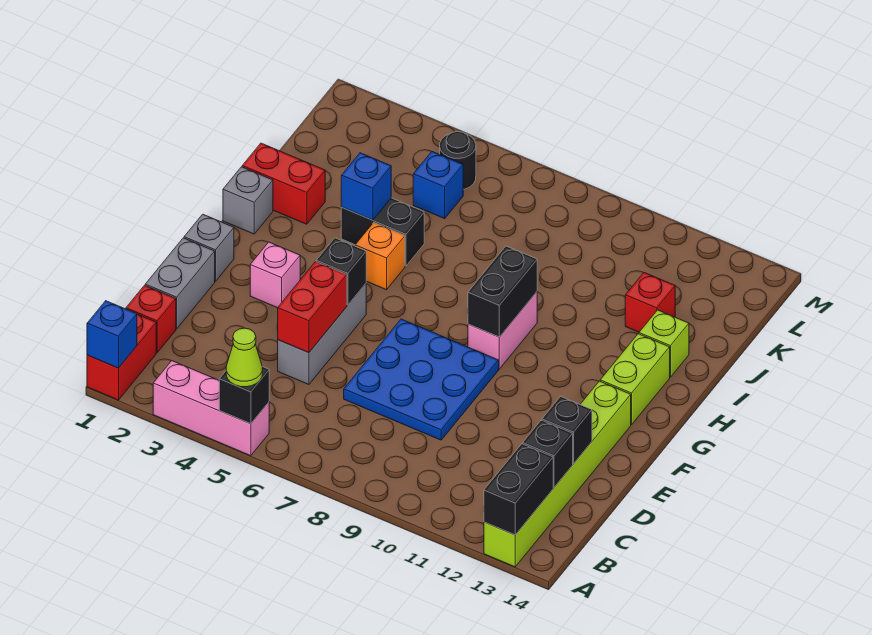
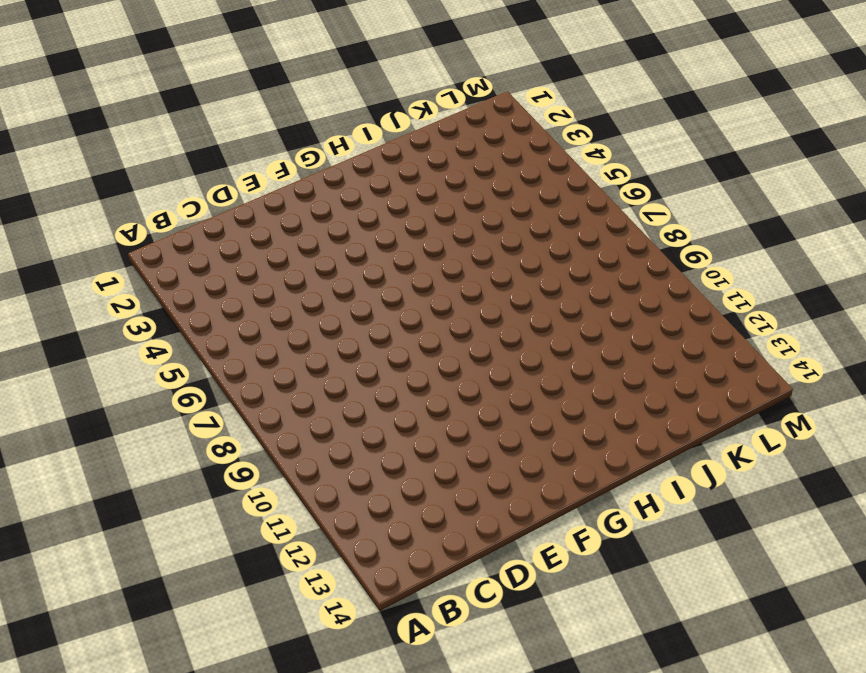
none -> red brick A1:B1 level 1
none -> pink brick A3:A5 level 1
none -> lime brick A13:F13 level 1

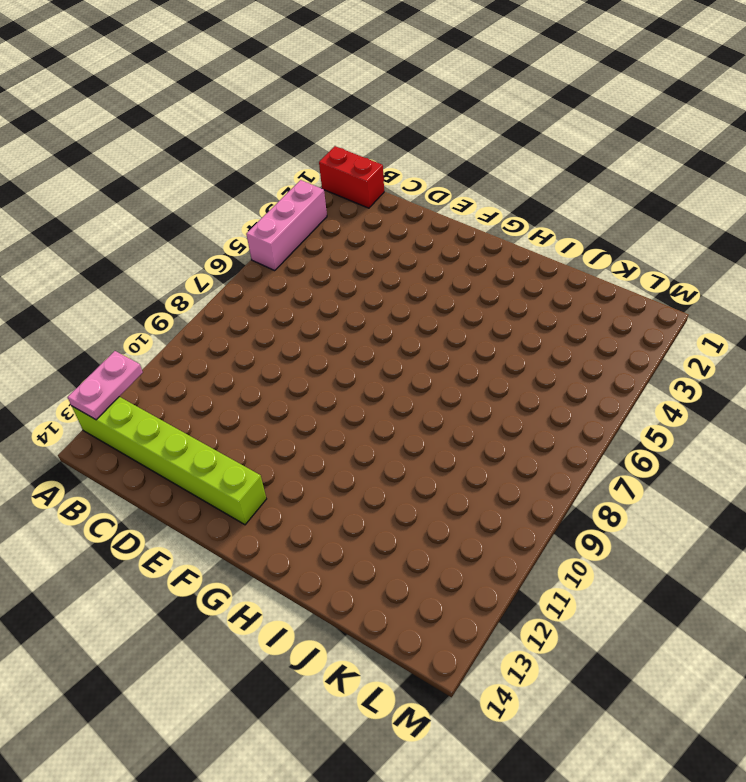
pink plate A12:A13 level 2 -> black brick A13:B13 level 2
none -> red brick C1 level 1
none -> grey brick D1:E1 level 1
none -> grey brick D5:F5 level 1

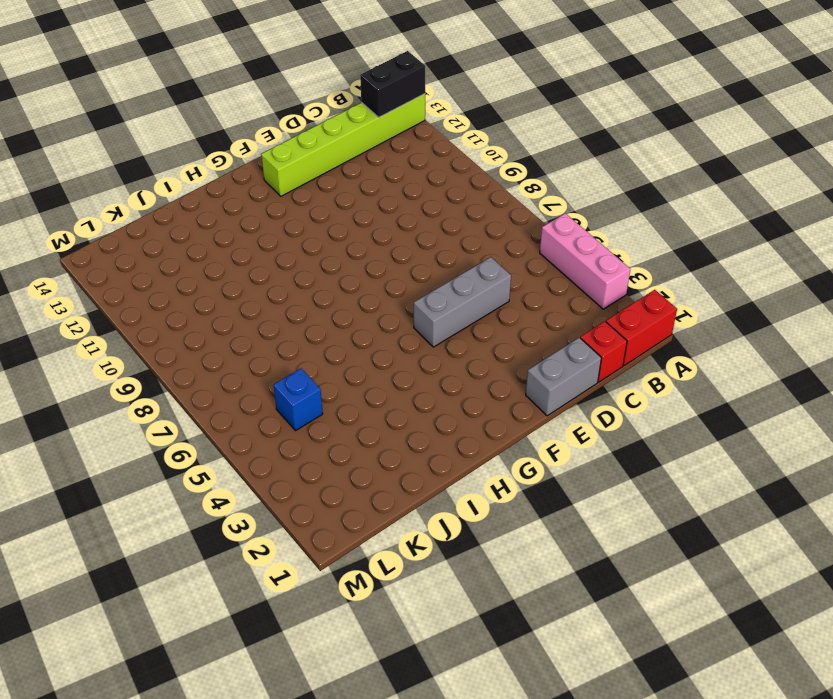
none -> blue plate D7:F9 level 1
none -> grey brick F1 level 1
none -> pink brick F3 level 1

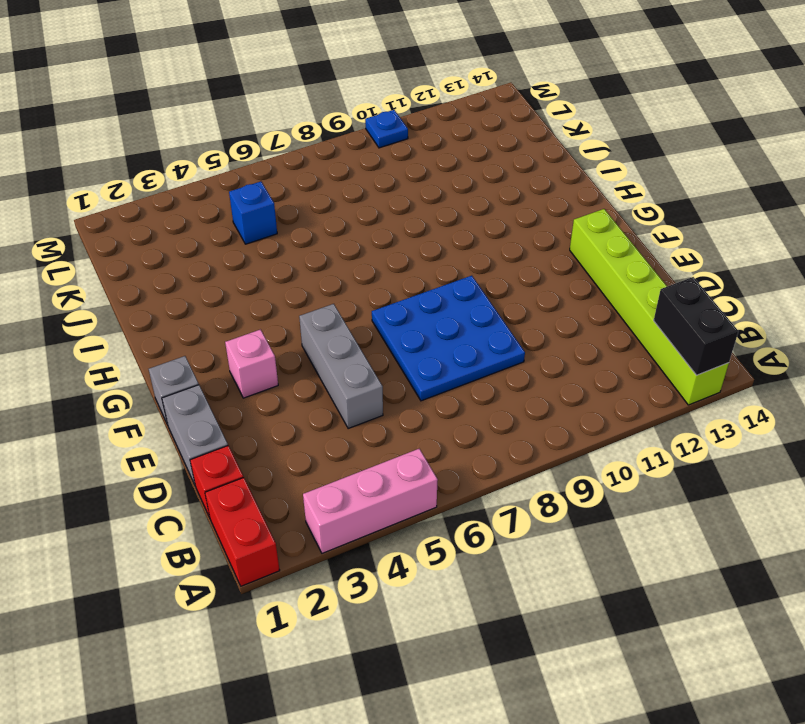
blue plate M10 level 1 -> none
none -> pink brick G9:H9 level 1
none -> lime brick G13:H13 level 1
none -> grey brick H1 level 1

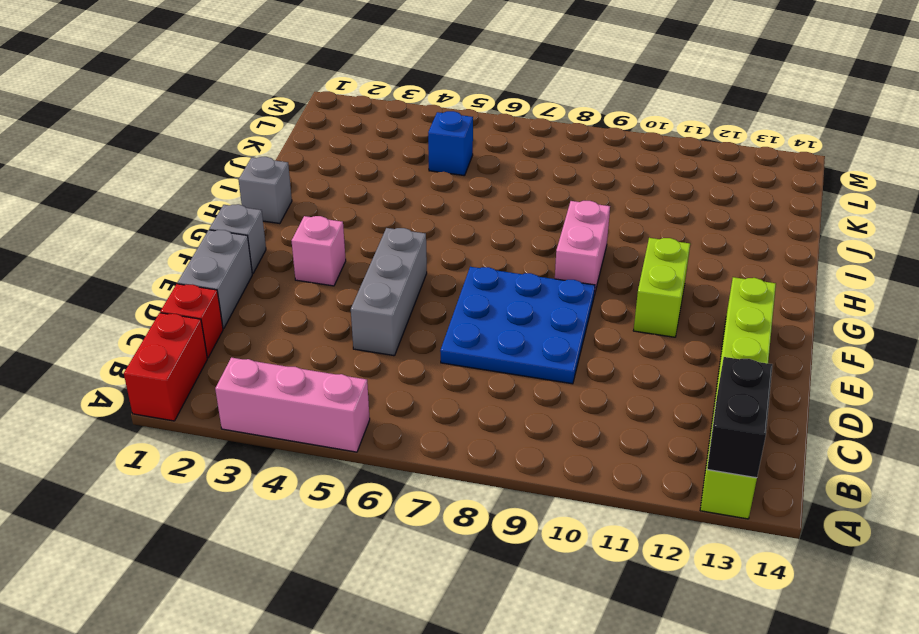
lime brick F11:G11 level 1 -> lime brick G13:H13 level 1
none -> orange brick H5 level 1
none -> red brick I1:I2 level 1
none -> black brick I4:I5 level 1

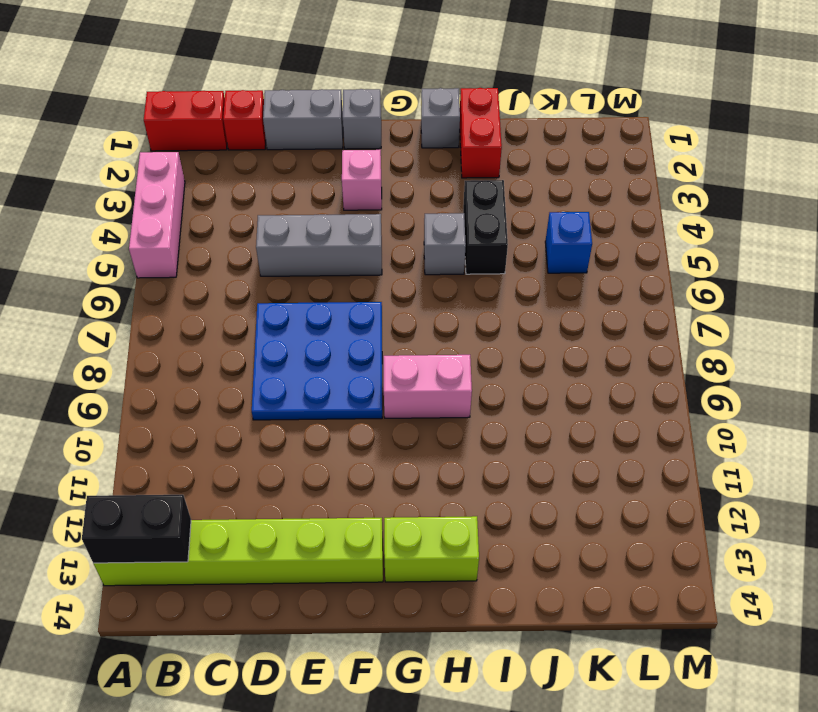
grey brick H5 level 1 -> orange brick H5 level 1
none -> lime brick I13 level 1
none -> red brick J12 level 1
none -> black round brick L5 level 1

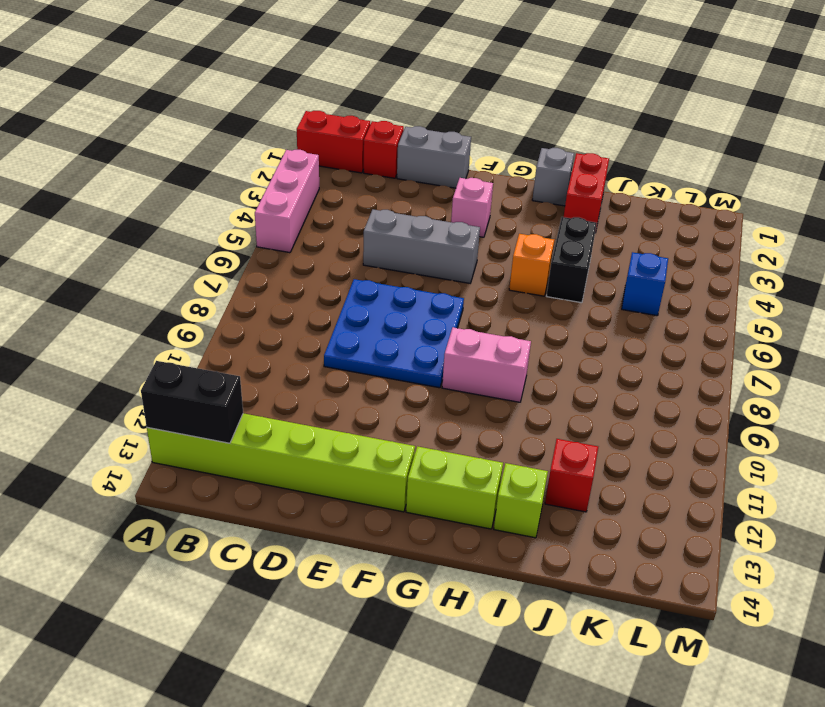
none -> grey brick F1 level 1
none -> black round brick L5 level 1
none -> blue brick A1 level 2

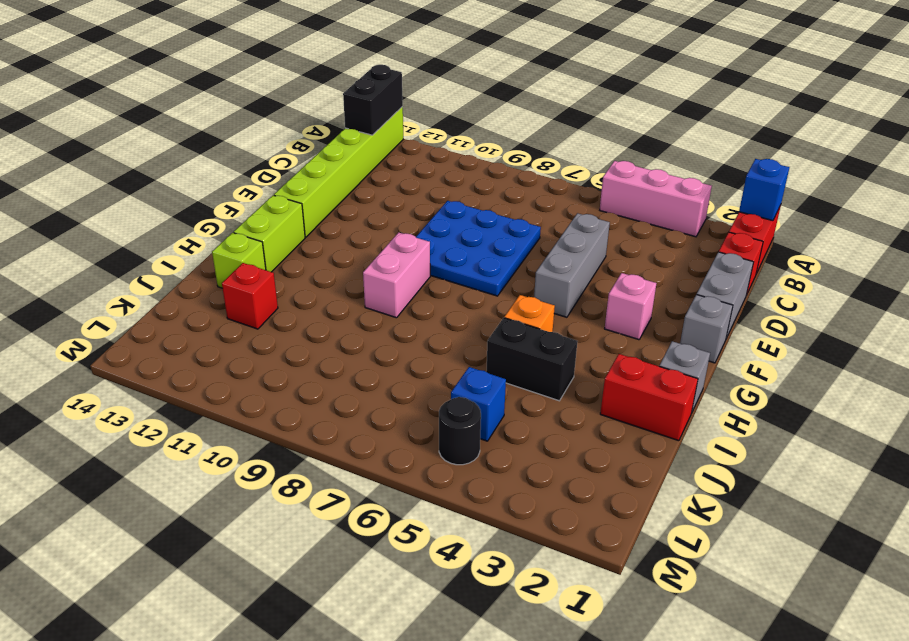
none -> black brick A5 level 2
none -> black brick C13 level 2
none -> red brick D5:E5 level 2

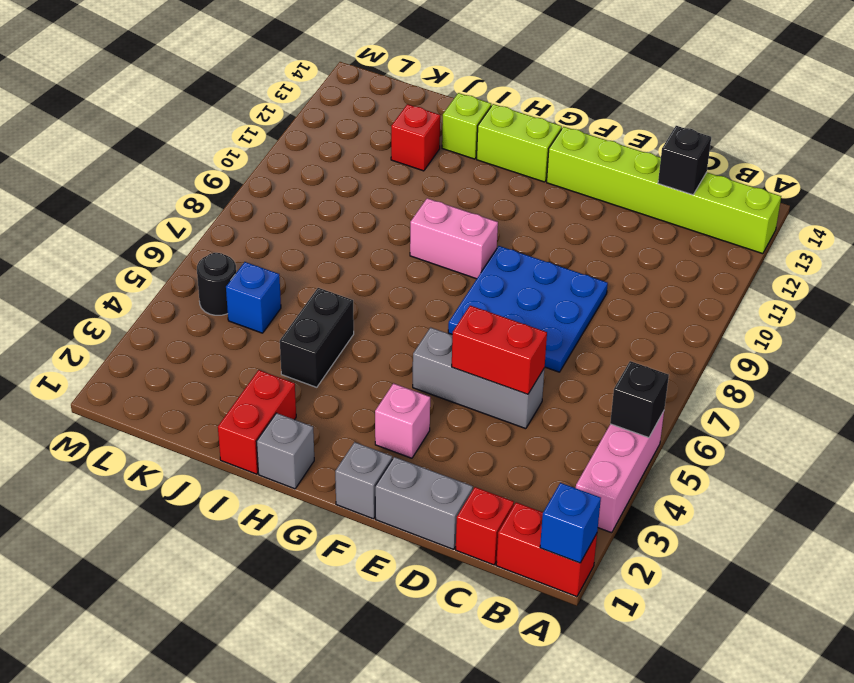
none -> orange brick H5 level 1
none -> black brick A13:B13 level 2
none -> black brick D13 level 2

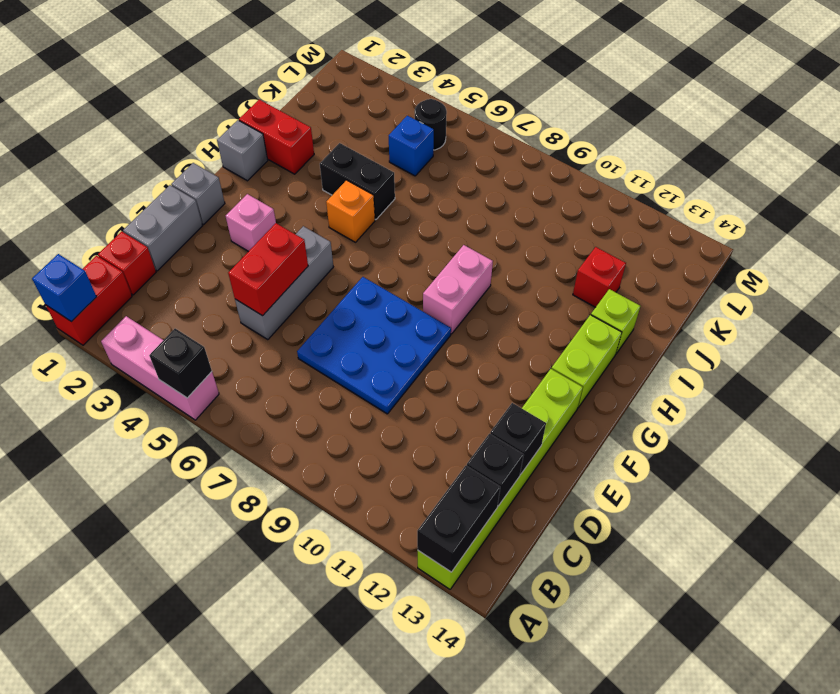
none -> black brick F5 level 2
none -> black brick G9:H9 level 2
none -> blue brick I4 level 2

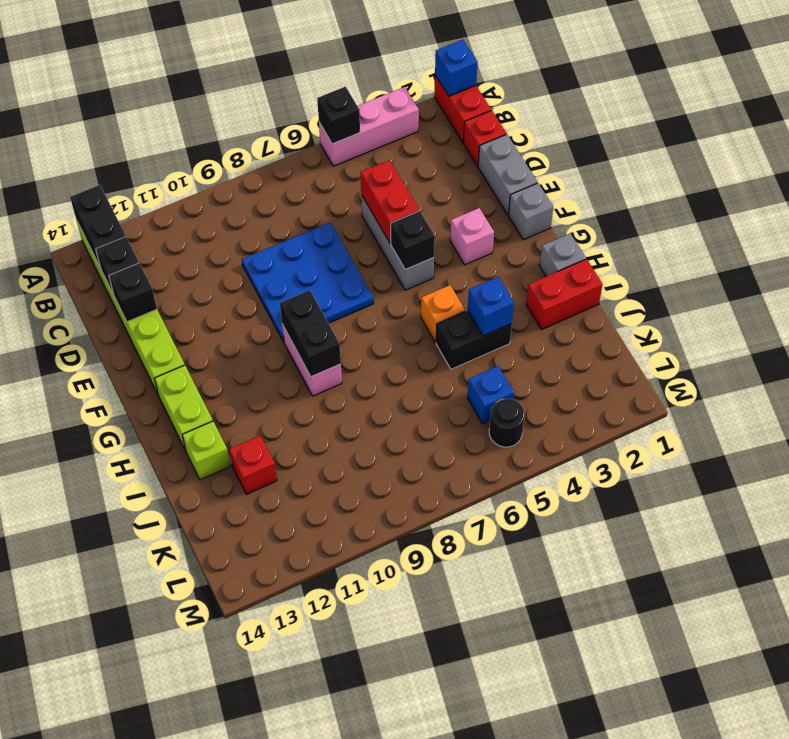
none -> lime cone A5 level 3

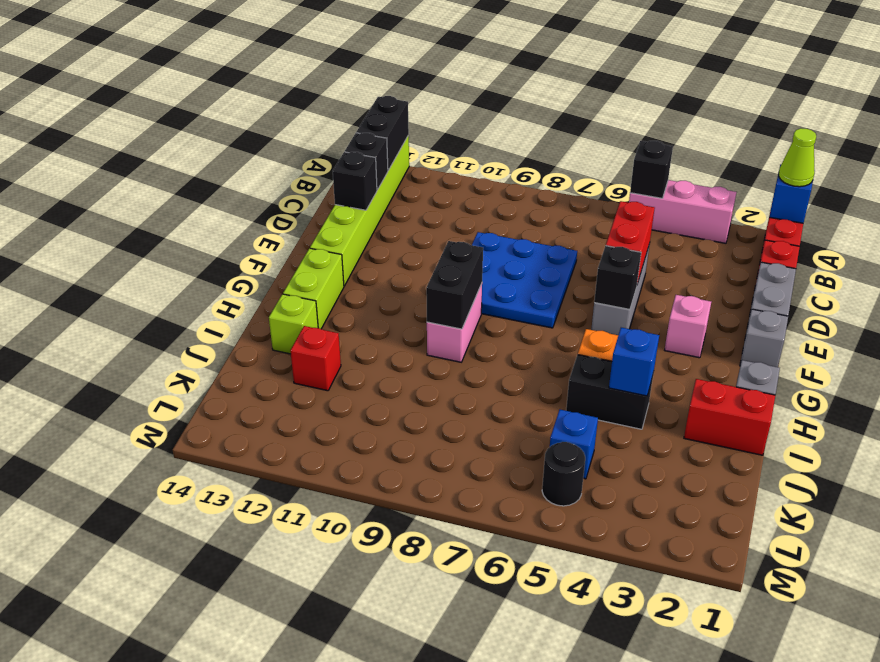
lime cone A1 level 3 -> lime cone A5 level 3

